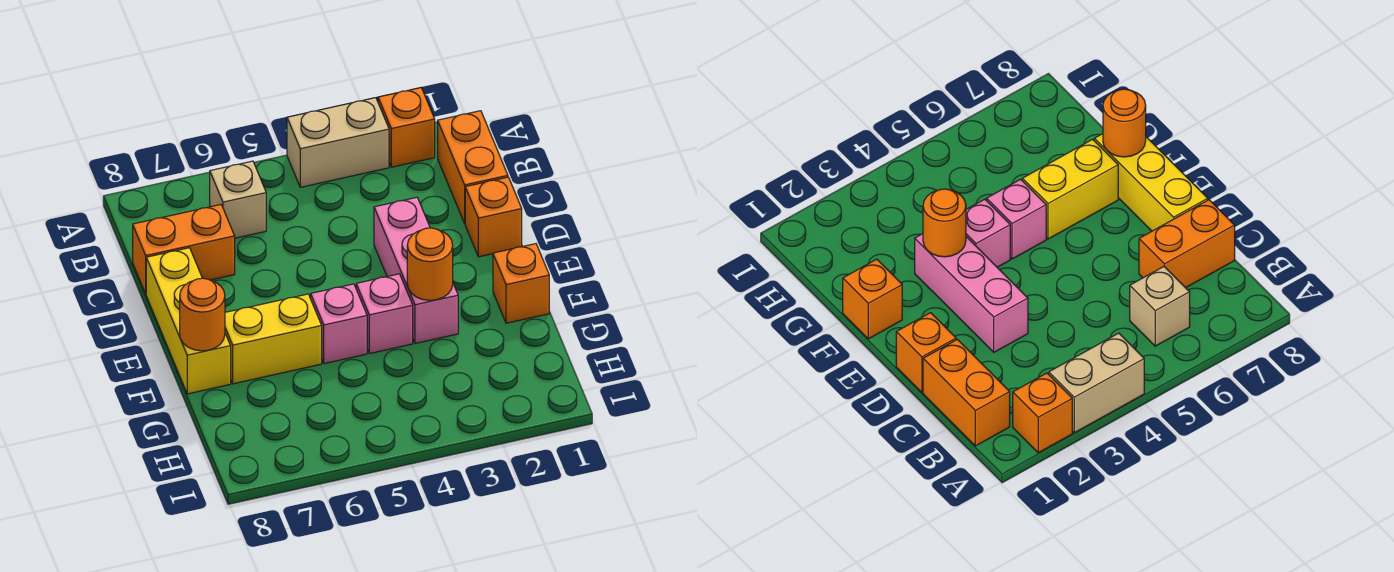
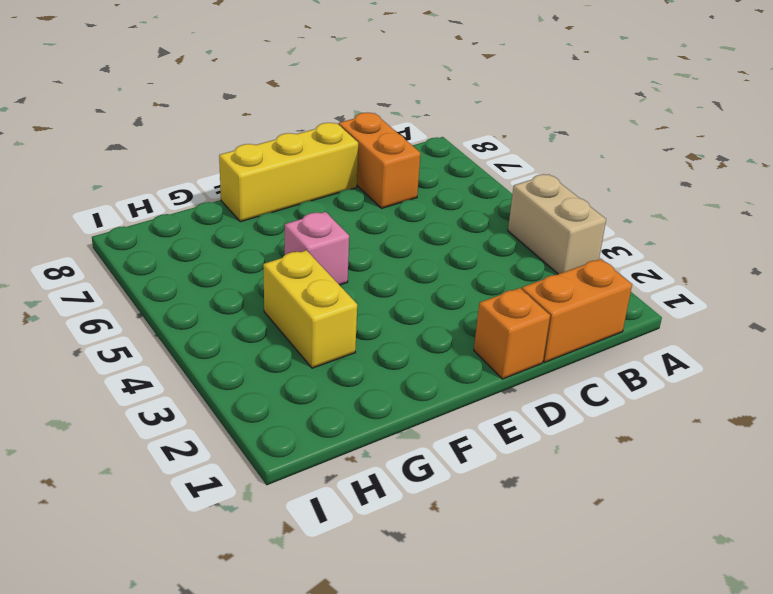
yellow brick G3:G4 level 1 -> yellow brick F6:F7 level 1
none -> orange brick A2 level 1
none -> tan brick B6 level 1
none -> pink brick D3:F3 level 1

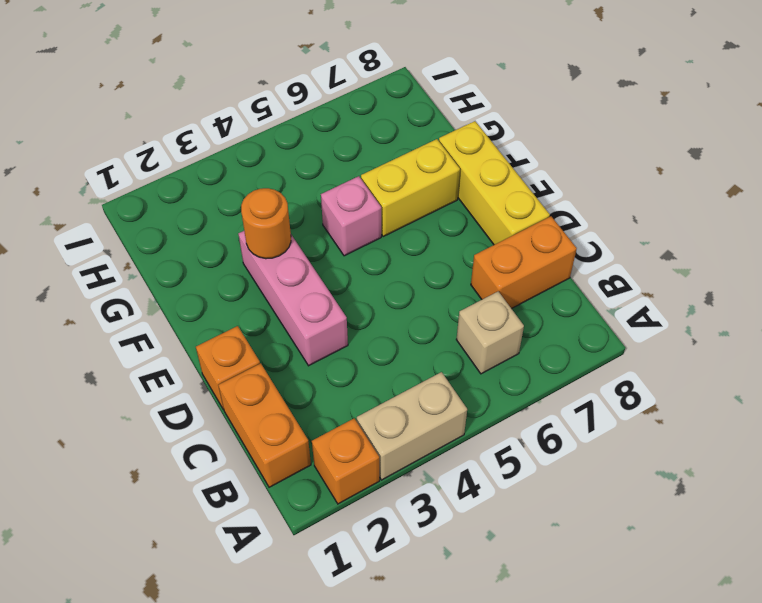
none -> orange brick F1 level 1
none -> pink brick F4 level 1
none -> orange round brick F8 level 2

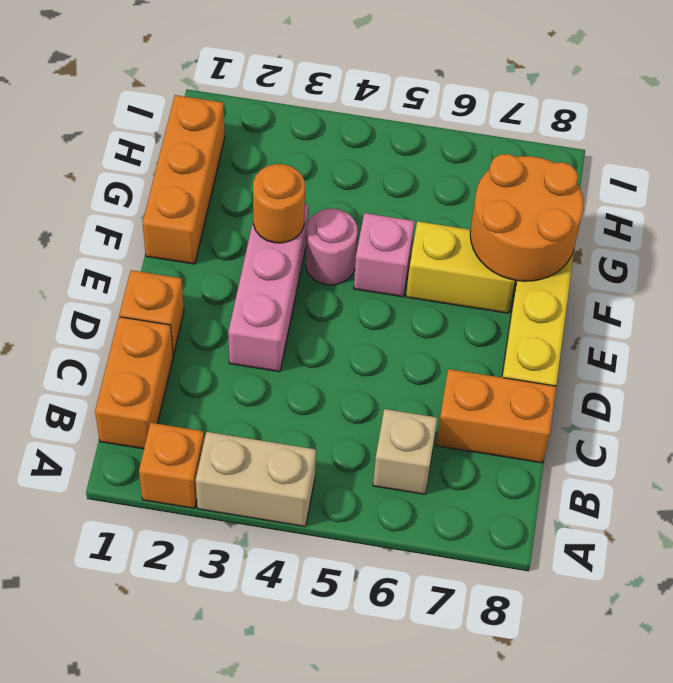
orange brick F1:H1 level 1 -> orange brick F1 level 1
pink round brick F4 level 1 -> pink brick F4 level 1
orange round brick F7:G8 level 2 -> orange round brick F8 level 2

